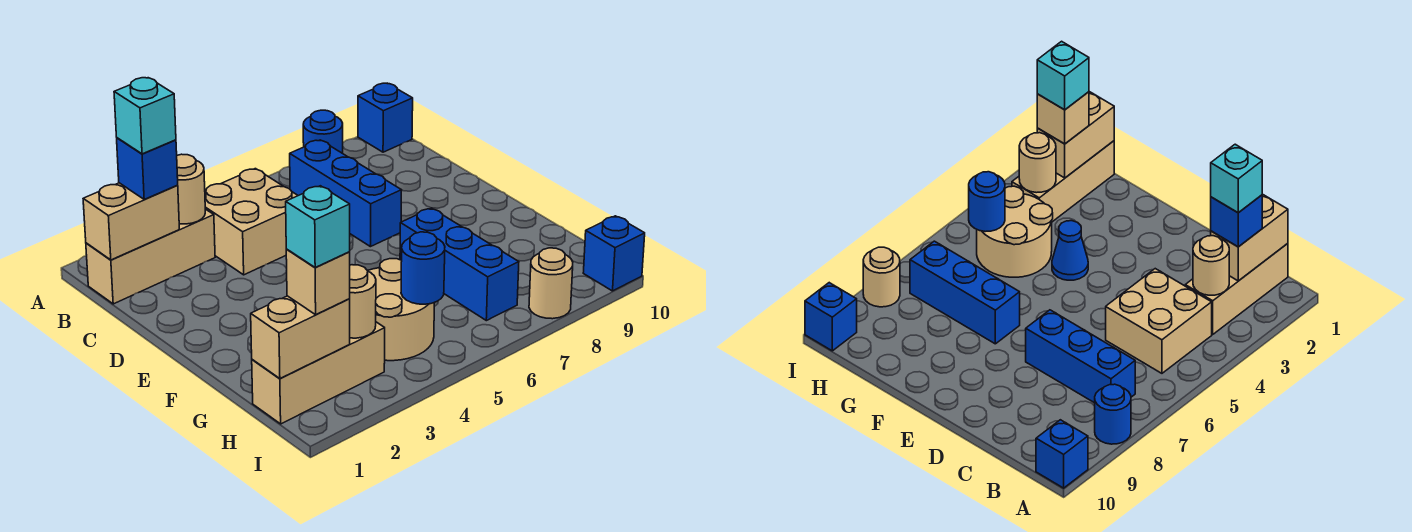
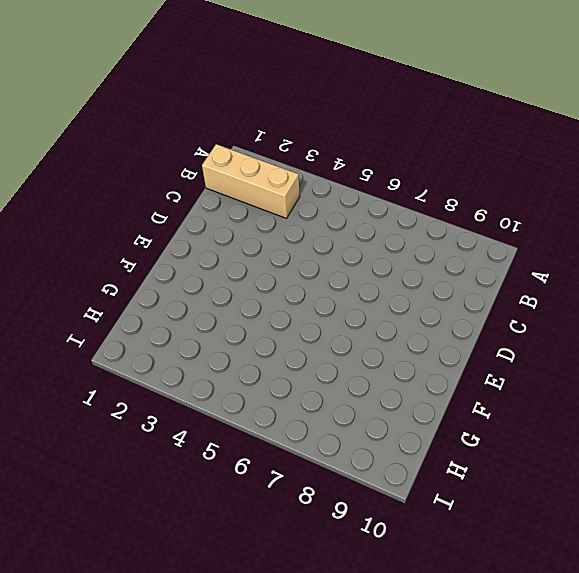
none -> blue round brick A8 level 1
none -> blue brick A10 level 1
none -> tan brick B4:C5 level 1

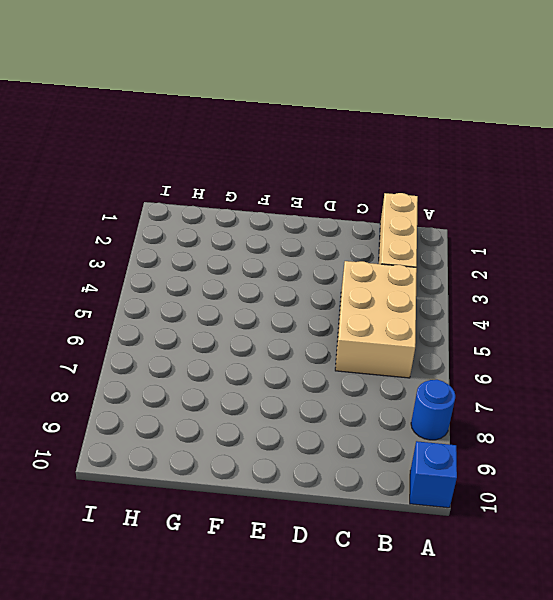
tan brick B4:C6 level 1 -> tan brick B4:C5 level 1
none -> blue brick B7:D7 level 1
none -> blue cone F4 level 1
none -> blue brick F7:H7 level 1

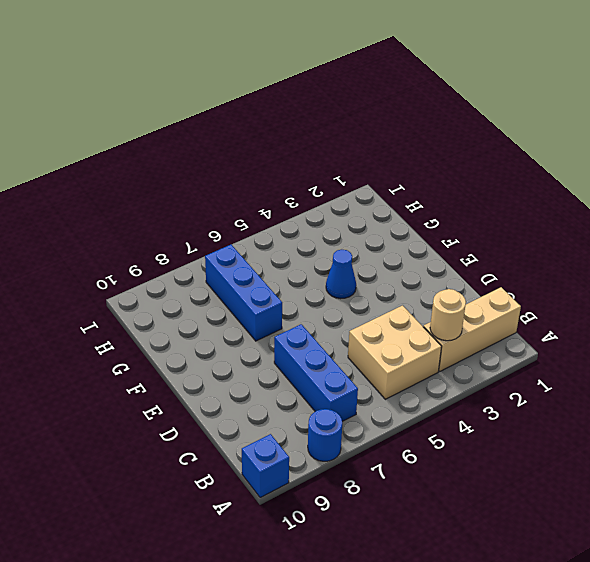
none -> tan round brick G4:H5 level 1
none -> tan brick H1:H3 level 1
none -> tan round brick I8 level 1

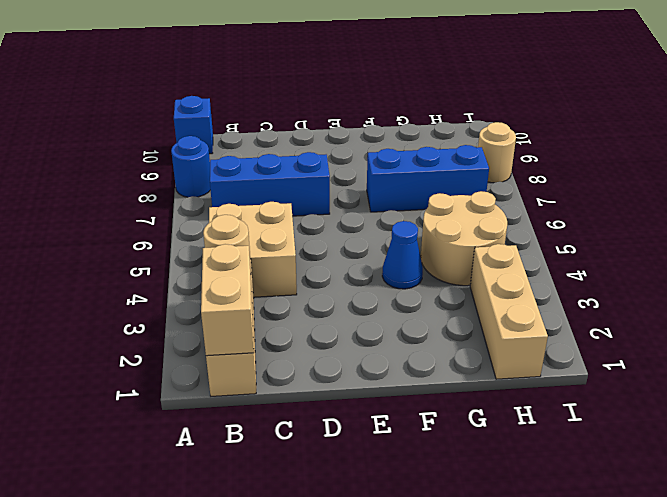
none -> blue brick I10 level 1
none -> tan brick H1:H2 level 2
none -> tan round brick H3 level 2

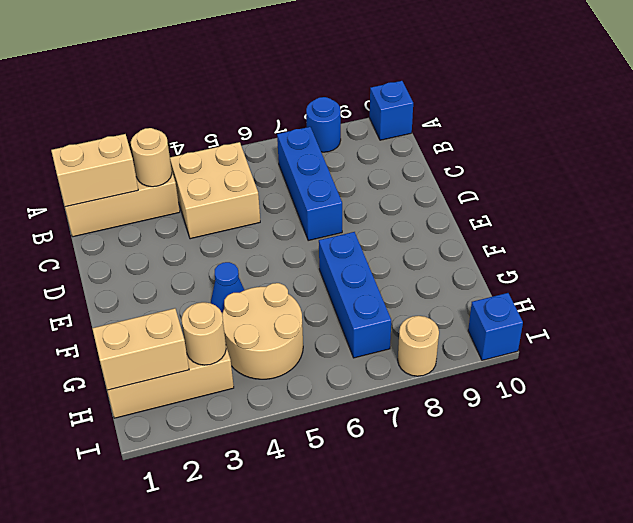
none -> blue round brick H5 level 2
none -> blue brick B2 level 3
none -> tan brick H2 level 3

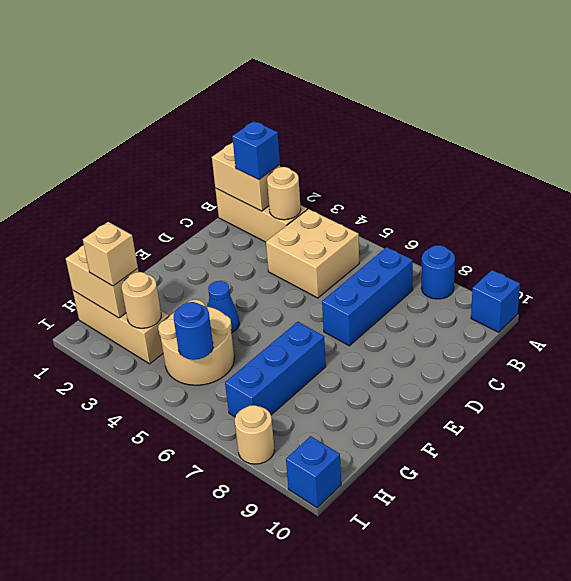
none -> cyan brick B2 level 4
none -> cyan brick H2 level 4

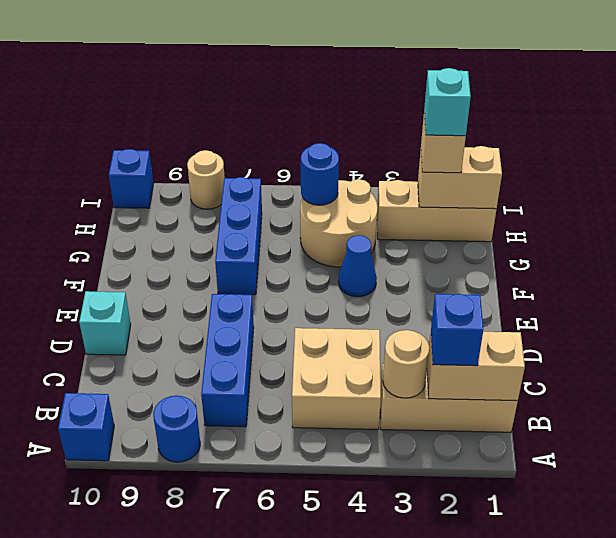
cyan brick D10 level 1 -> cyan brick B2 level 4
none -> tan round brick H3 level 2

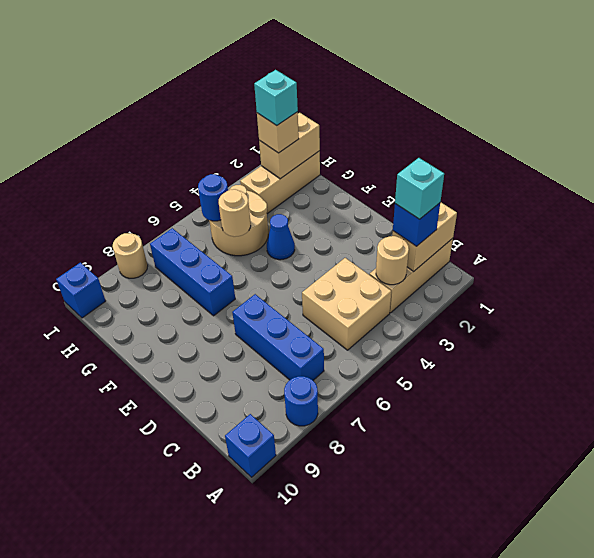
tan round brick G5 level 2 -> tan round brick H3 level 2

